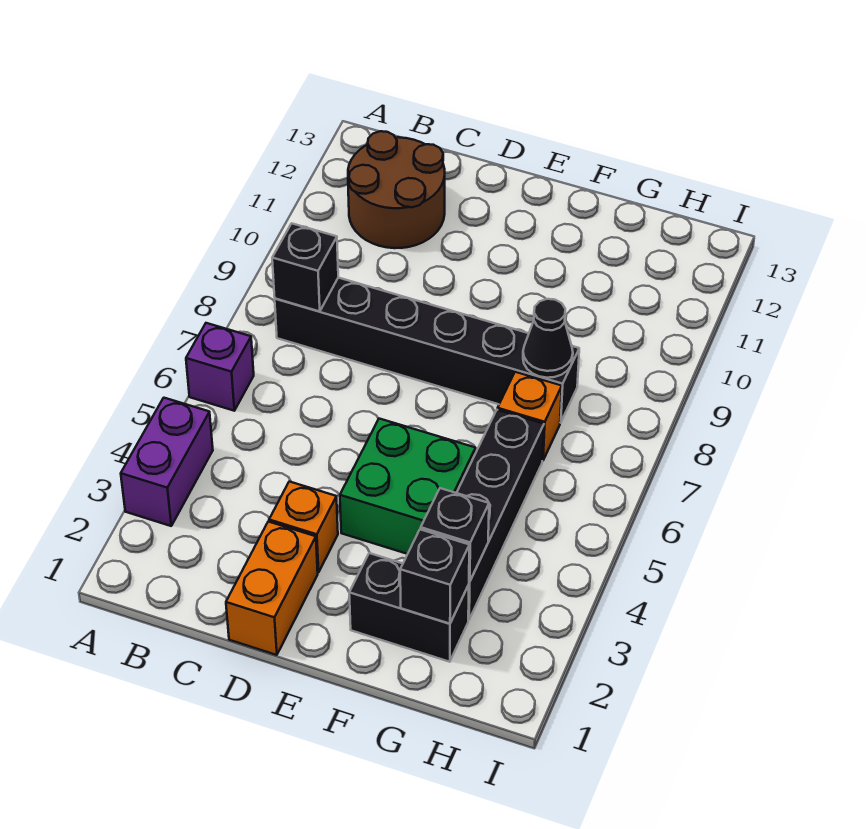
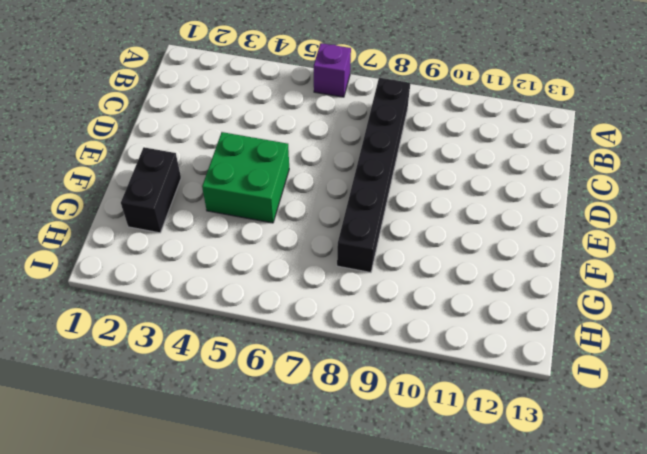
none -> purple brick A3:A4 level 1
none -> brown round brick B11:C12 level 1
none -> orange brick D1:D2 level 1

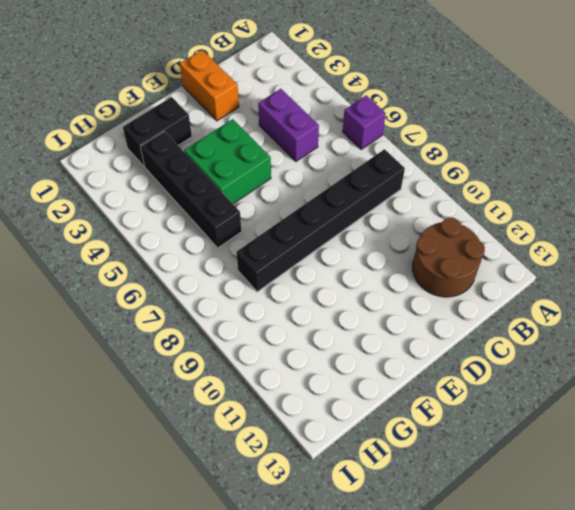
purple brick C4:C5 level 1 -> purple brick A3:A4 level 1
none -> orange brick D3 level 1
none -> orange brick G7 level 1
none -> black brick B8 level 2

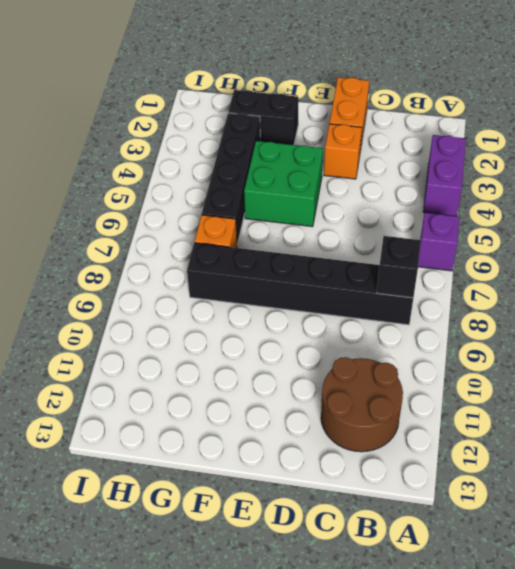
none -> black brick G2 level 2
none -> black brick G3 level 2
none -> black cone G8 level 2

